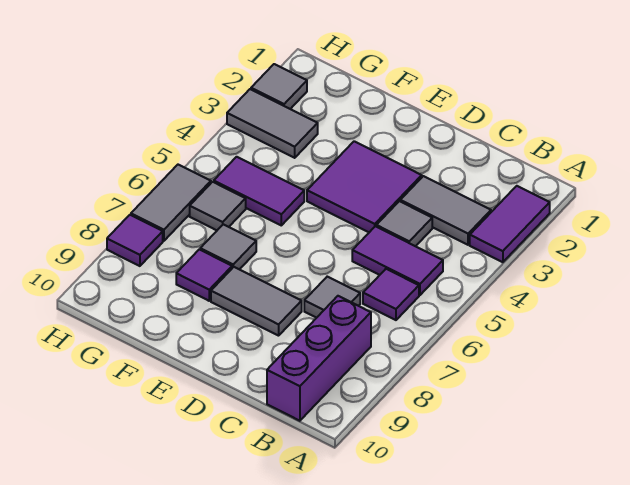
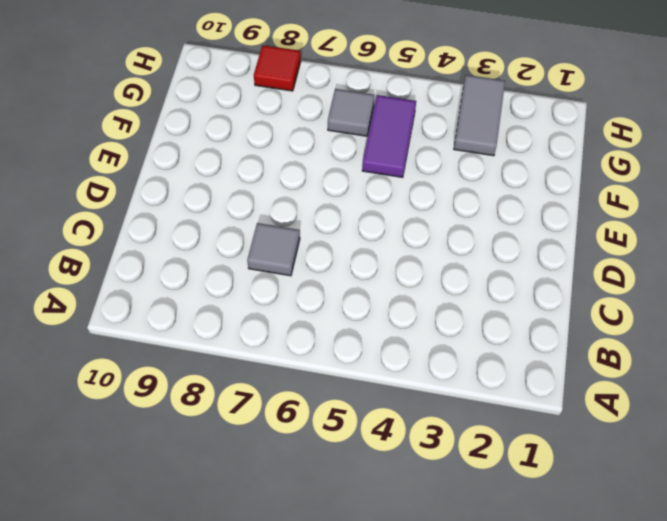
red tile H8 level 1 -> purple tile H8 level 1
none -> purple tile A2:A3 level 1
none -> grey tile B3:C3 level 1
none -> purple tile B5:C5 level 1

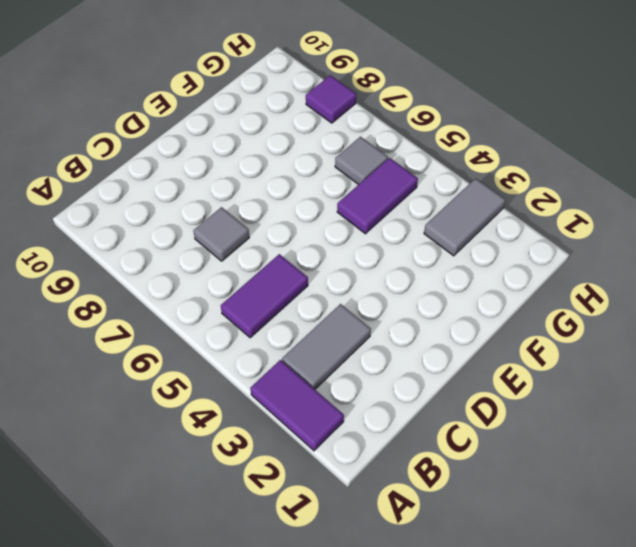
none -> purple tile B6 level 1
none -> purple brick B8:B10 level 1
none -> grey tile C4 level 1

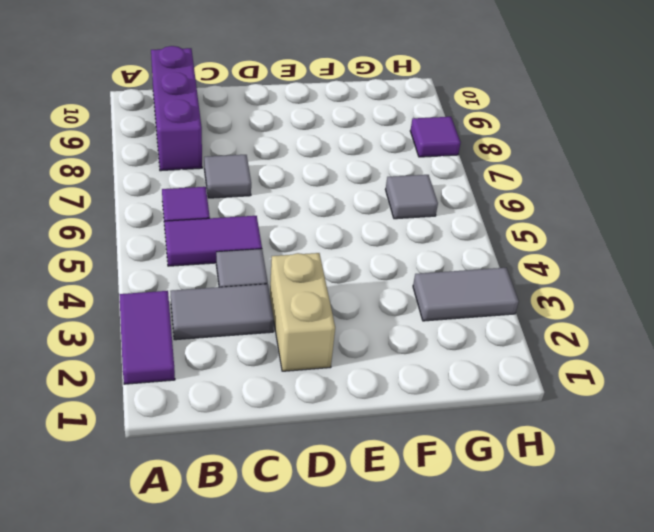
tan brick D2:D3 level 1 -> purple tile D3:E4 level 1
none -> grey tile D8:E8 level 1
none -> purple tile F5:G5 level 1
none -> grey tile F7 level 1

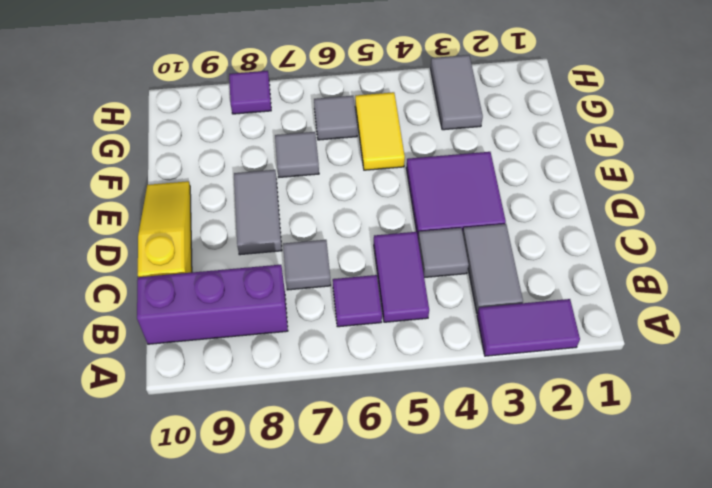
yellow slope C10:E10 level 1 top C -> none
yellow tile F5:G5 level 1 -> purple tile F5:G5 level 1
none -> purple tile F8 level 1
none -> grey tile H2 level 1
none -> grey tile H6:H7 level 1

